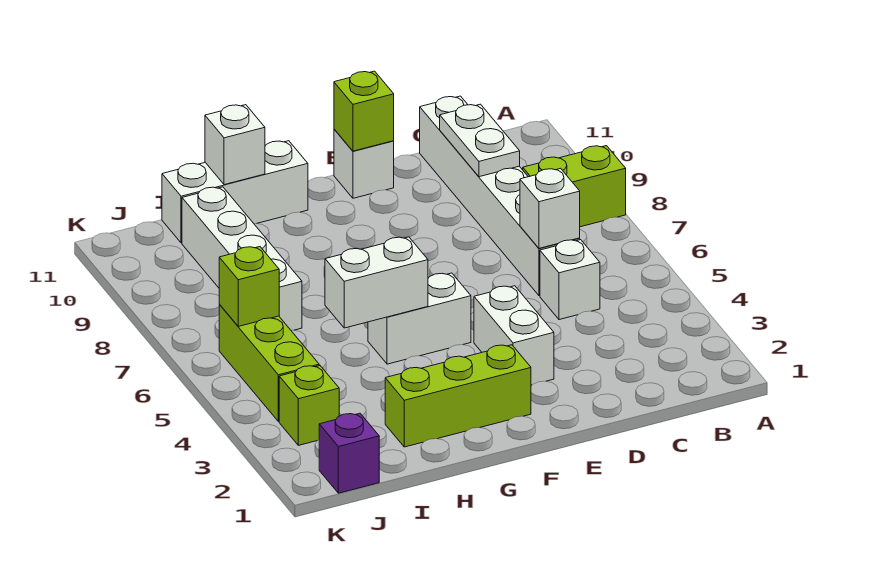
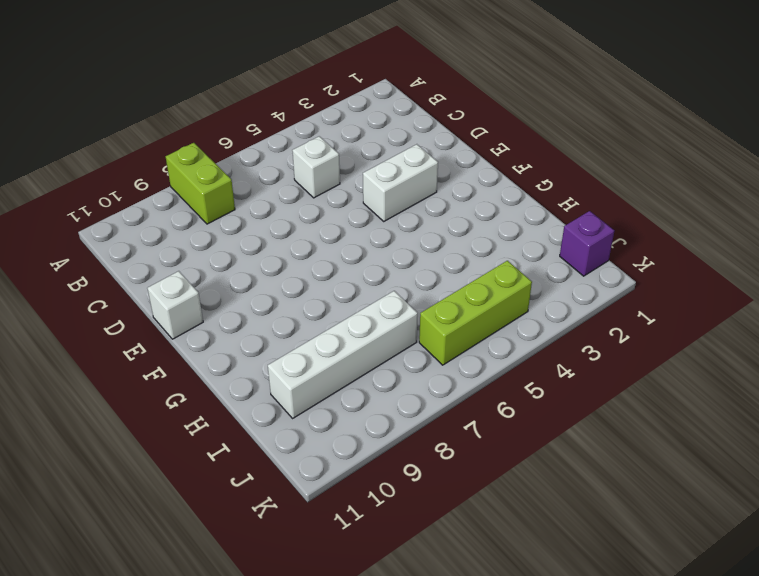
none -> white brick C6:C11 level 1
none -> lime brick F2:H2 level 1
none -> white brick F5:G5 level 1

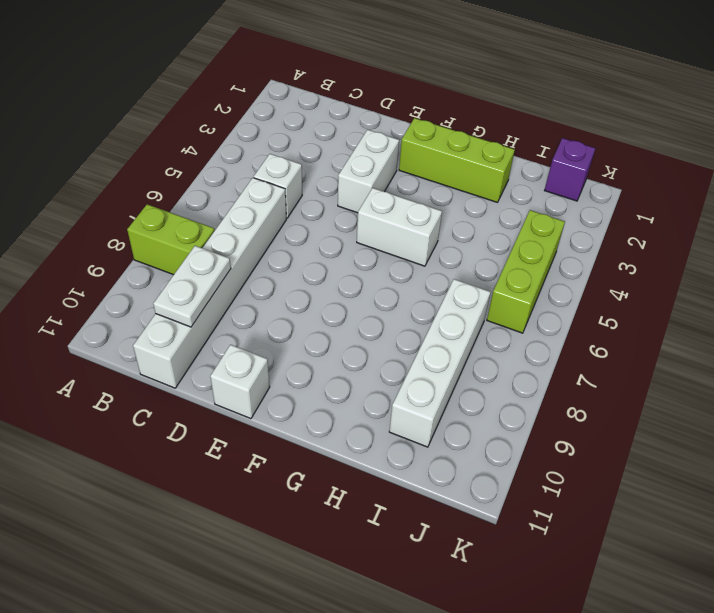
none -> white brick G11:I11 level 1
none -> lime brick J3 level 1
none -> white brick C6 level 2

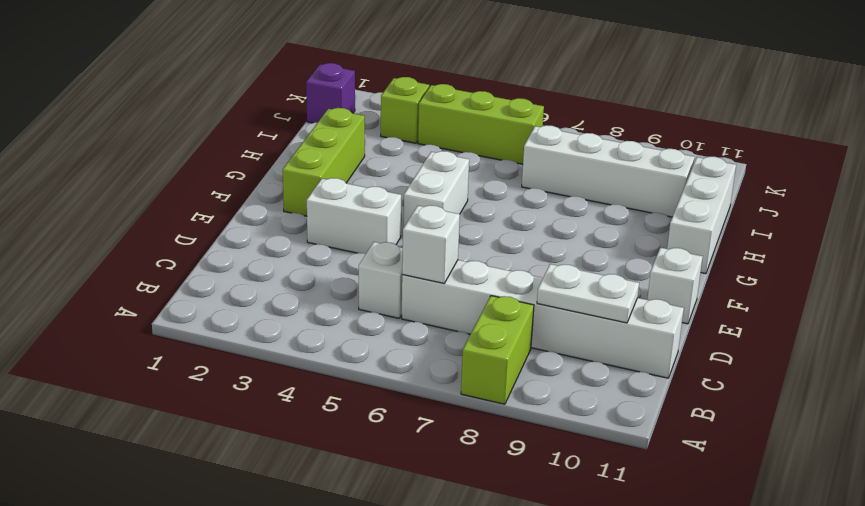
none -> lime brick E11 level 2
none -> white brick G5:H5 level 2
none -> white brick H11 level 2

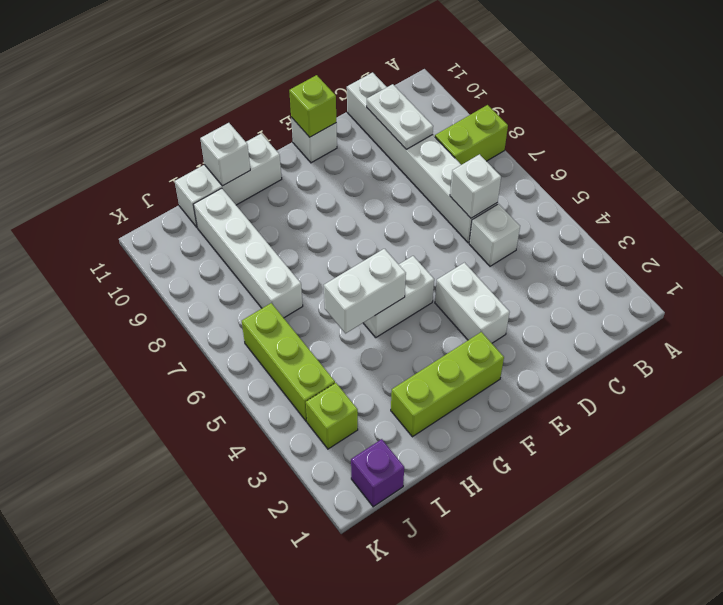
none -> lime brick J6 level 2

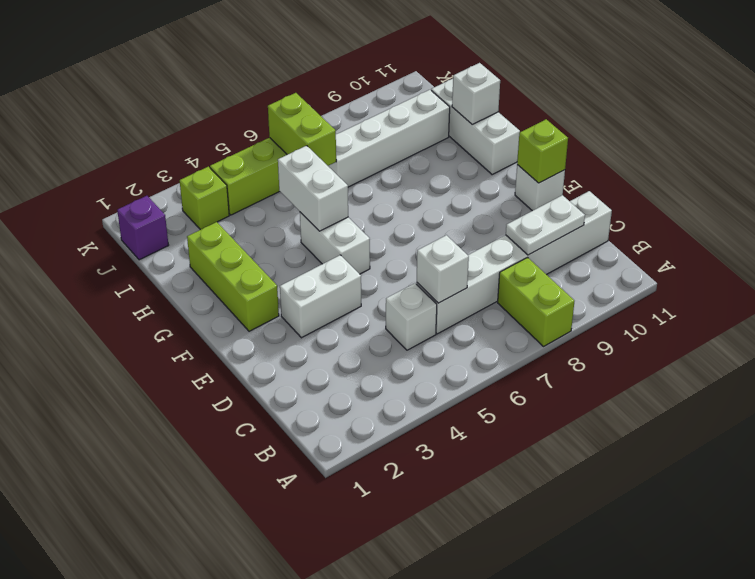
lime brick I6:J6 level 2 -> lime brick J6 level 2

